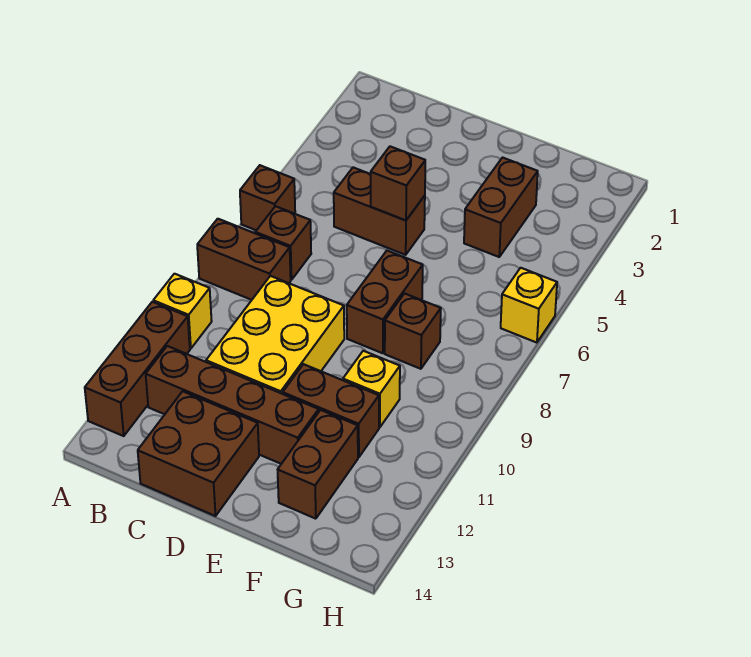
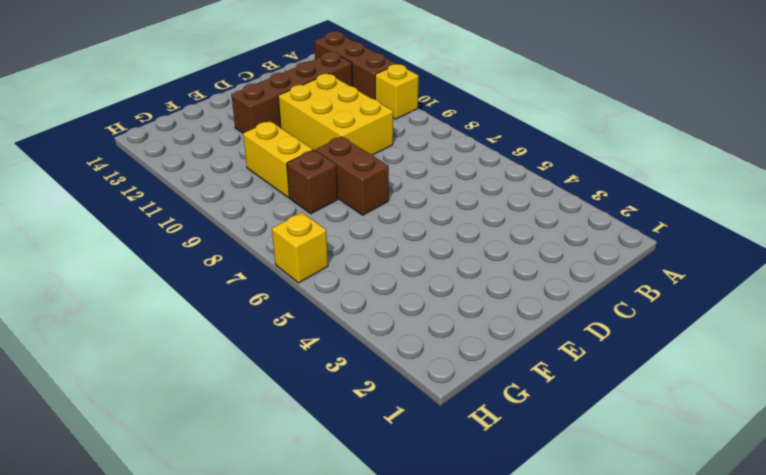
yellow brick F9:F10 level 1 -> yellow brick F10 level 1
none -> brown brick A6 level 1
none -> brown brick A8:B8 level 1
none -> brown brick B7 level 1

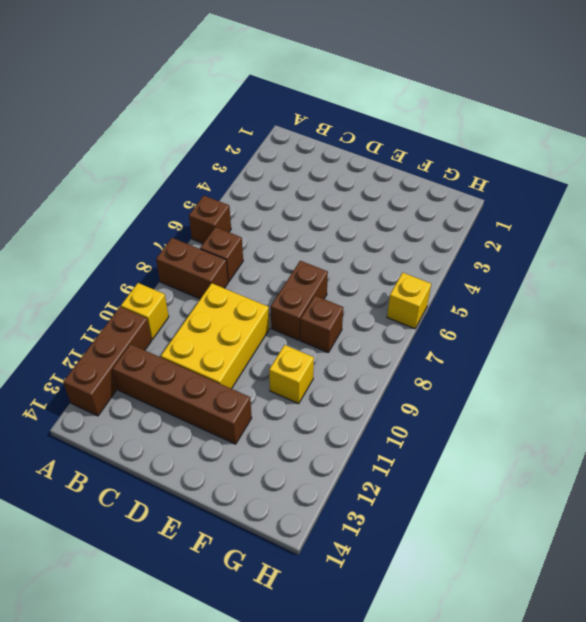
none -> brown brick C5:D5 level 1
none -> brown brick C13:D14 level 1
none -> brown brick E11:F11 level 1

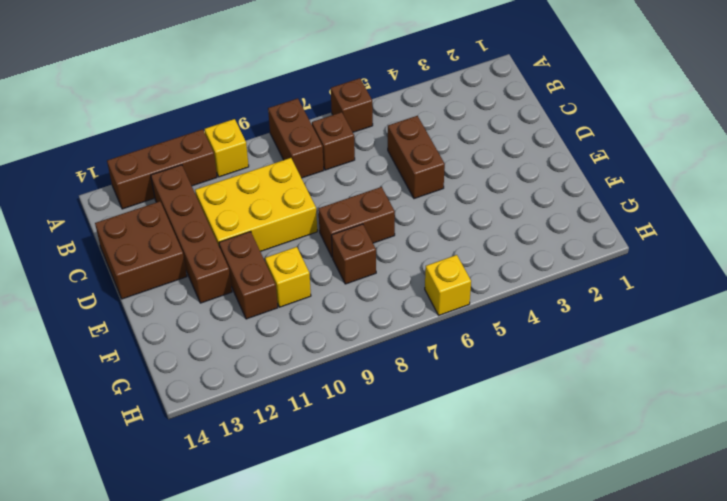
none -> brown brick F3:F4 level 1
none -> brown brick F12:F13 level 1
none -> brown brick D5 level 2

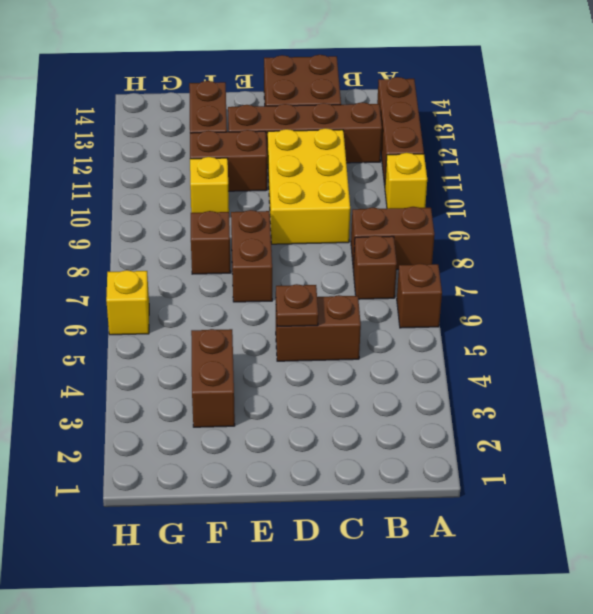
brown plate D5 level 2 -> brown brick D5 level 2

